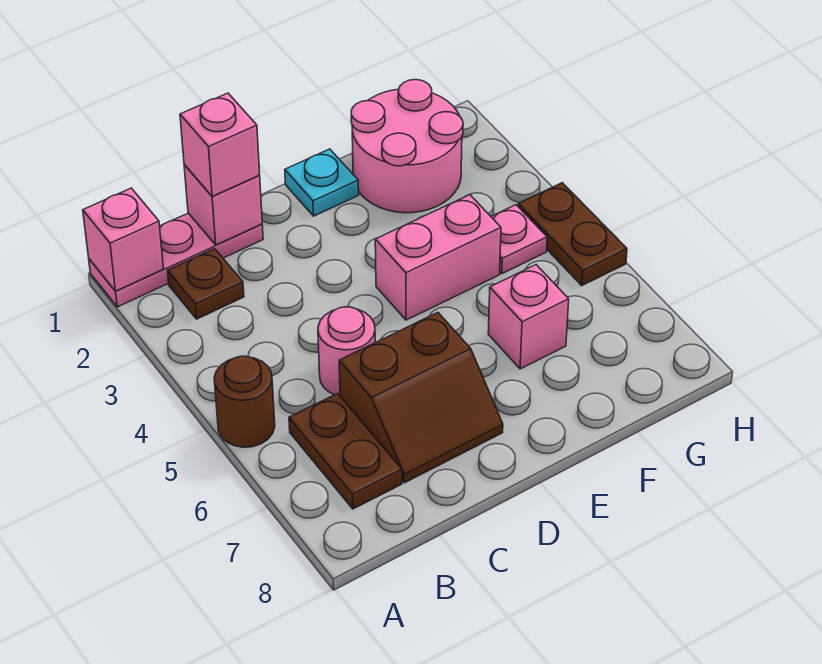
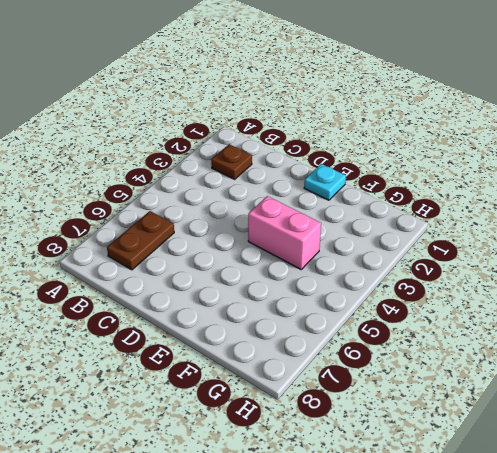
none -> pink plate A1:C1 level 1
none -> brown round brick A5 level 1
none -> pink round brick C5 level 1

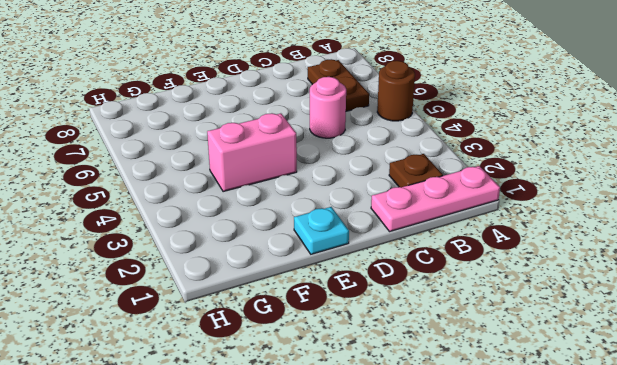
none -> brown slope C6:D7 level 1 top 6
none -> pink round brick F1:G2 level 1
none -> pink brick F6 level 1

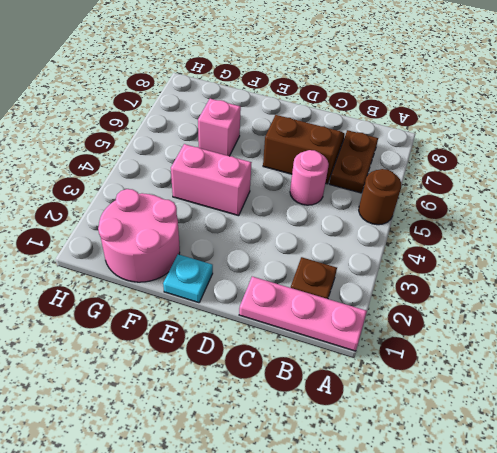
none -> pink plate G4 level 1
none -> brown plate H4:H5 level 1
none -> pink brick A1 level 2

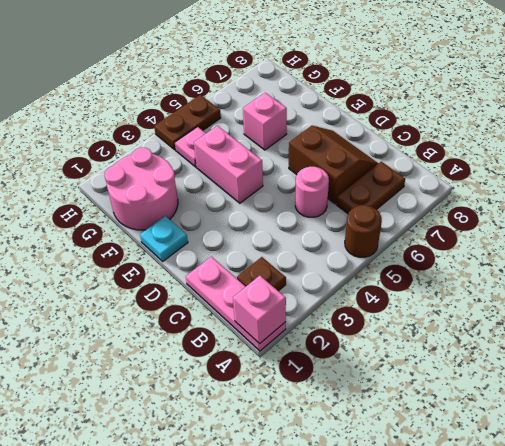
none -> pink brick C1 level 2
none -> pink brick C1 level 3

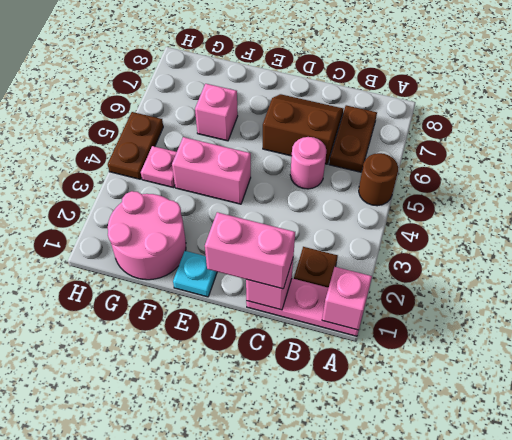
pink brick C1:D1 level 3 -> pink brick C1 level 3

